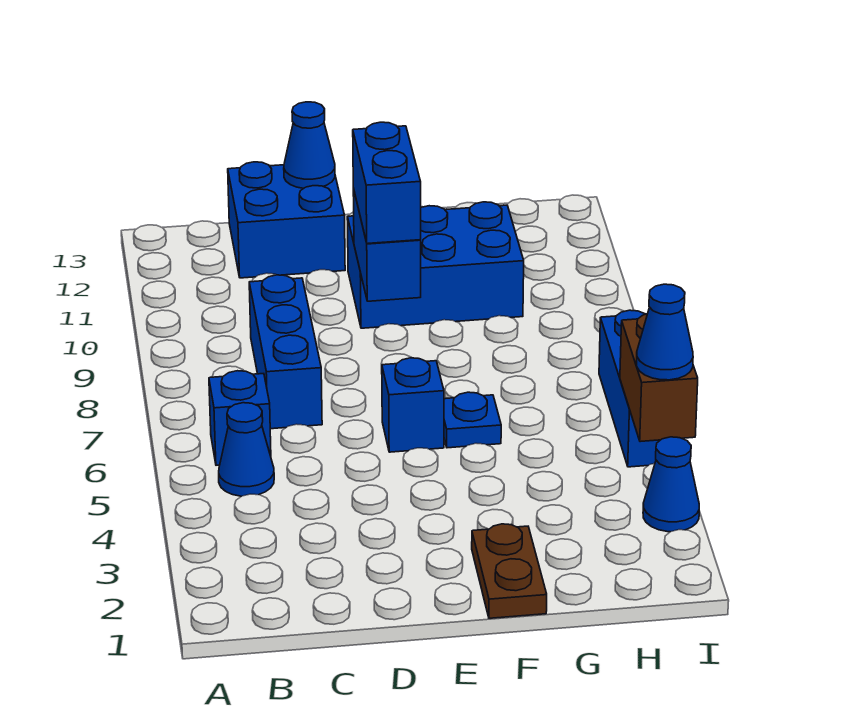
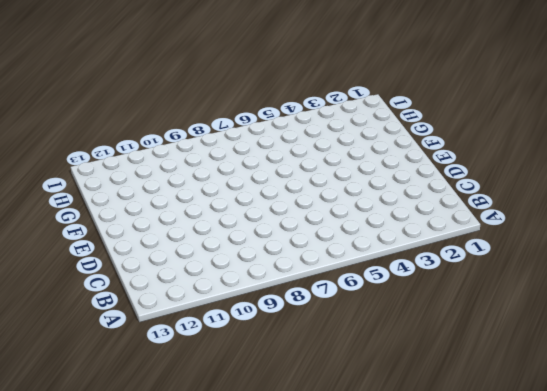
none -> blue cone B5 level 1
none -> blue brick B6 level 1
none -> blue brick C7:C9 level 1

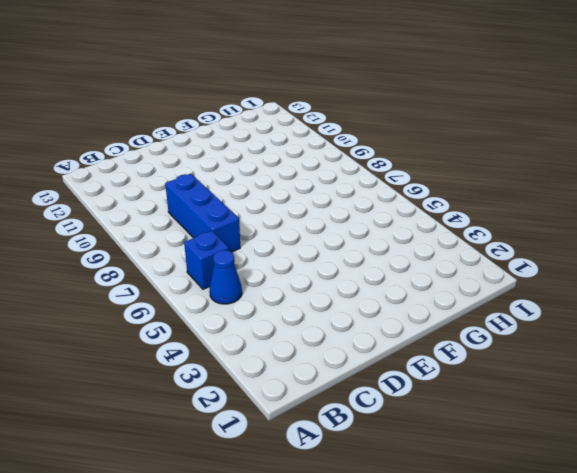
none -> blue brick C12:D13 level 1
none -> blue brick E6 level 1
none -> blue brick E10:G11 level 1

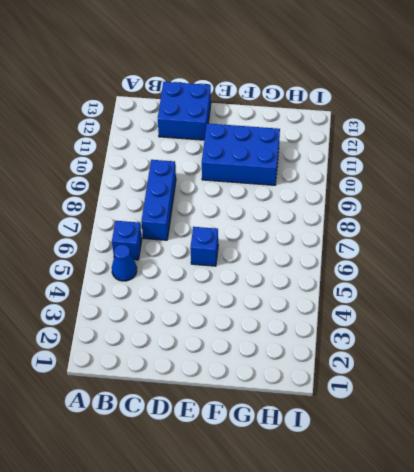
none -> brown plate F1:F2 level 1
none -> blue plate F6 level 1
none -> blue cone I3 level 1

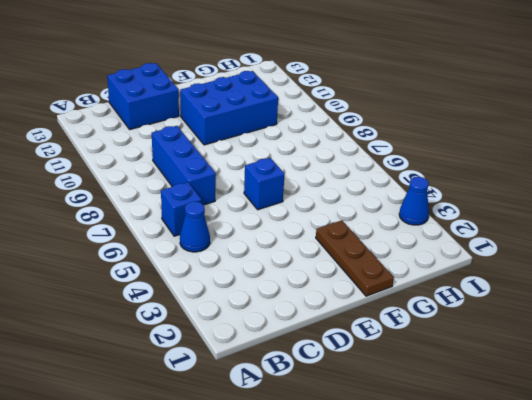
brown plate F1:F3 level 1 -> brown plate F1:F2 level 1
none -> blue plate F6 level 1
none -> blue brick I5:I7 level 1
none -> blue cone D13 level 2

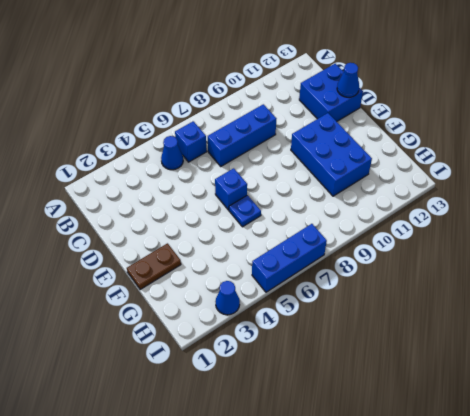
none -> blue brick E9:E10 level 2
none -> brown brick I4:I5 level 2
none -> blue brick E9:E10 level 3

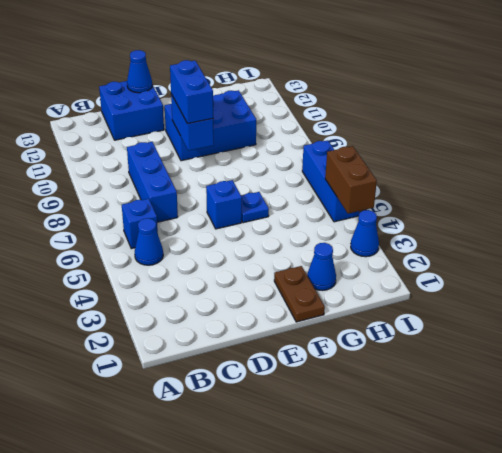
blue cone G2 level 1 -> blue cone I4 level 3

